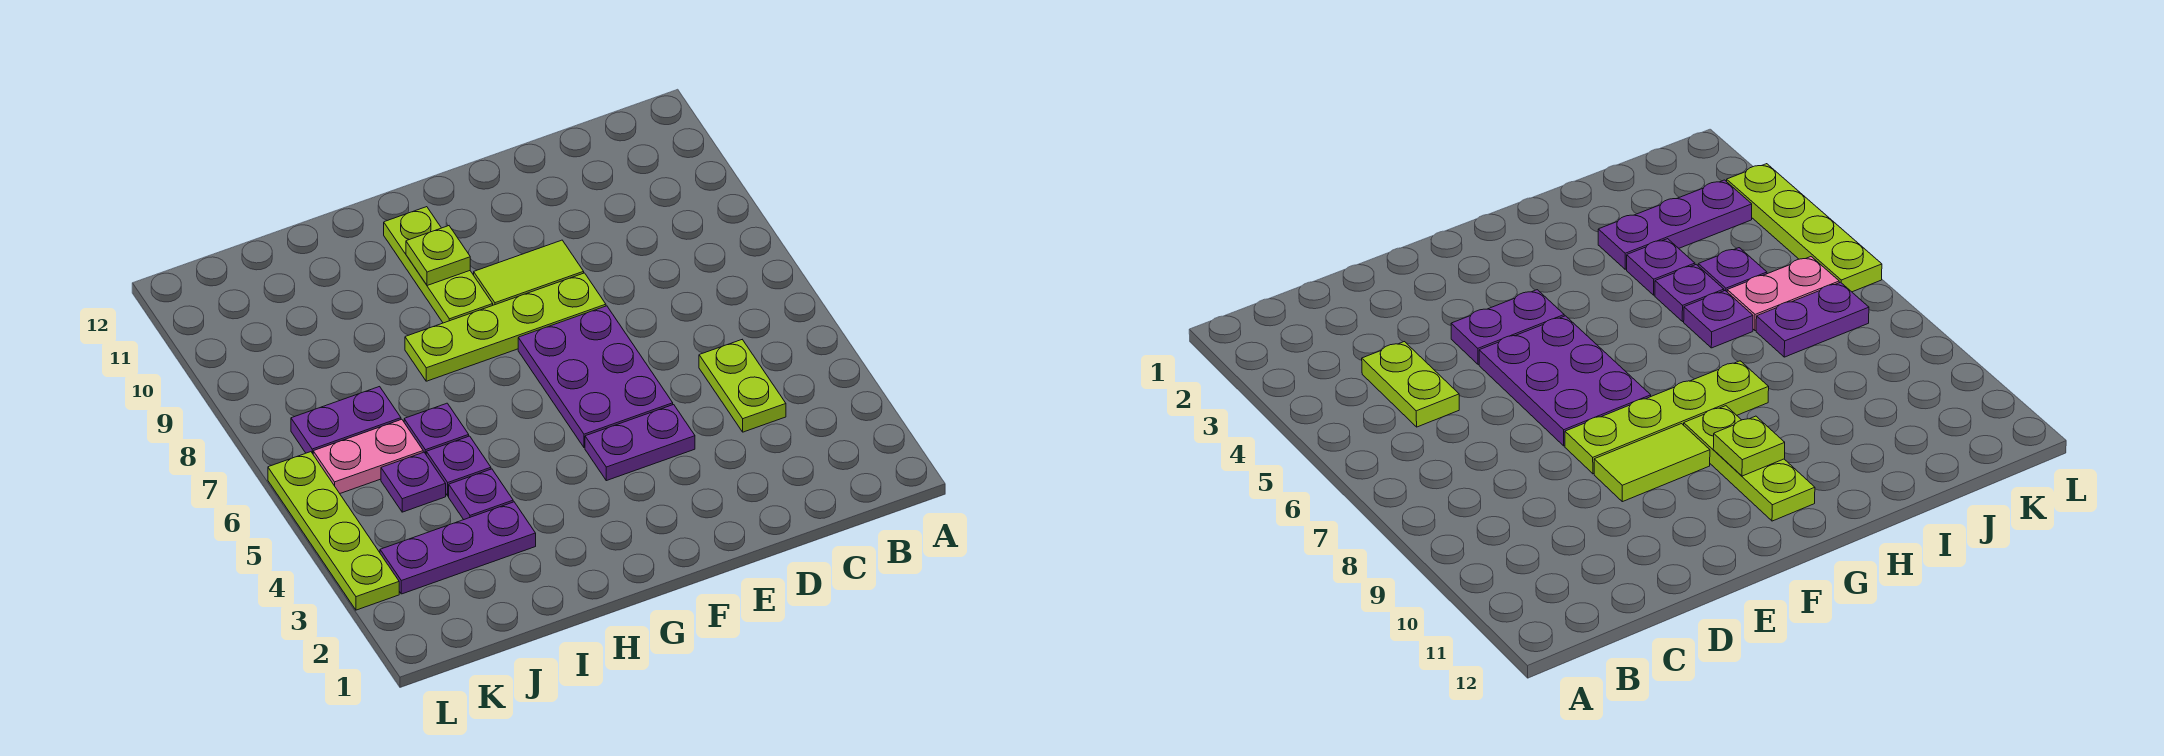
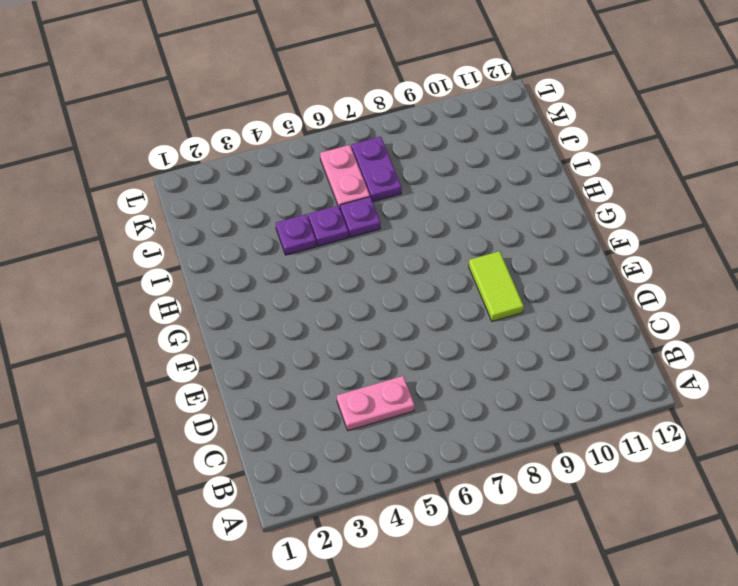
pink plate C4:C5 level 1 -> lime plate C4:C5 level 1
none -> purple plate E4:F4 level 1
none -> purple plate E5:F7 level 1
none -> lime plate E8:H8 level 1

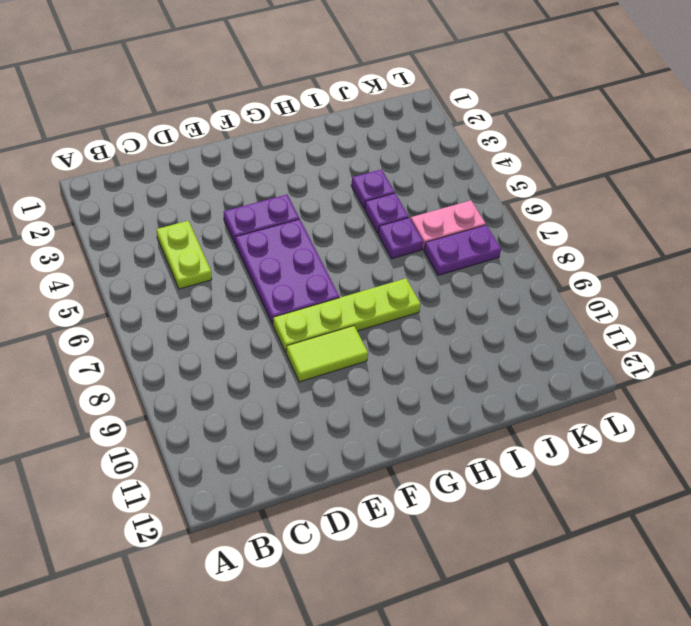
none -> lime plate G9:G11 level 1
none -> purple plate I3:K3 level 1
none -> purple plate J5 level 1

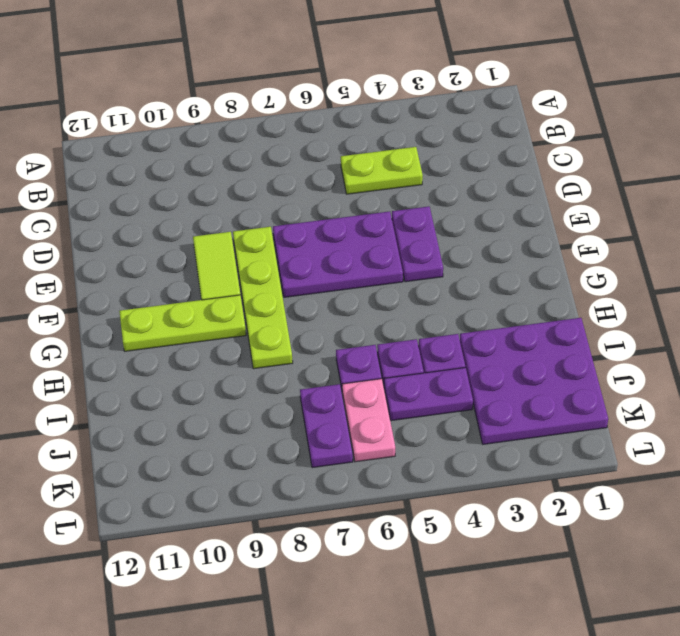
purple plate I1:K3 level 1 -> purple plate I3:K3 level 1
purple plate J4:J5 level 1 -> purple plate J5 level 1
none -> lime plate L3:L6 level 1
none -> lime plate G10 level 2

